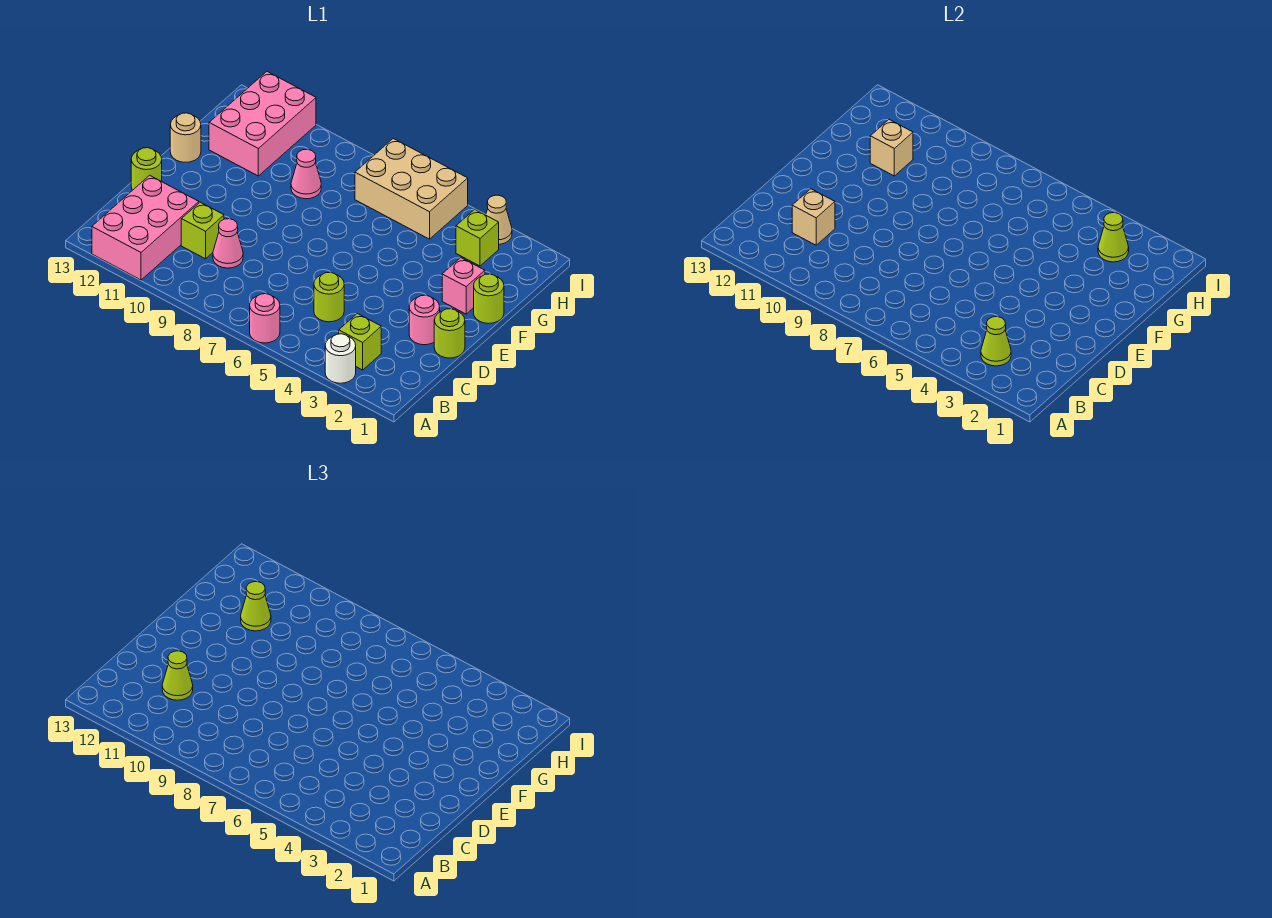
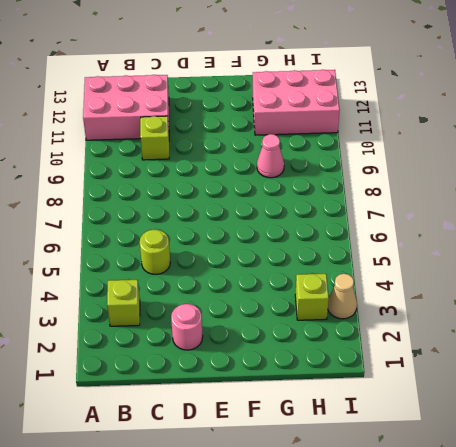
none -> white round brick A3 level 1
none -> pink round brick A6 level 1
none -> pink cone C9 level 1

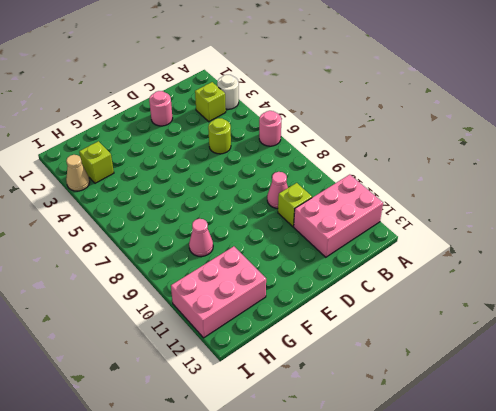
none -> lime round brick D1 level 1
none -> lime round brick D13 level 1
none -> lime round brick F1 level 1

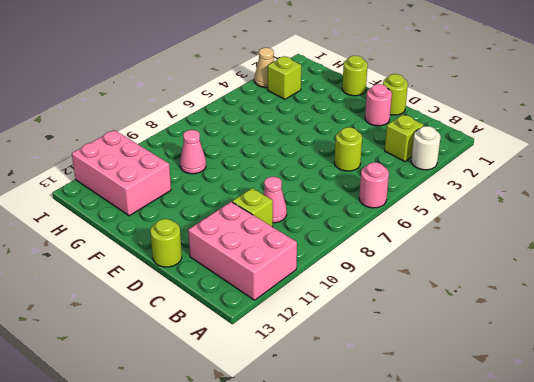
none -> pink brick F2 level 1
none -> tan round brick F13 level 1
none -> tan brick H5:I7 level 1

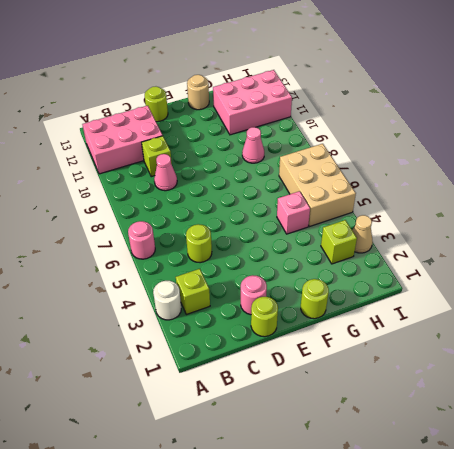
pink brick G5 level 1 -> pink brick F2 level 1
none -> lime cone B3 level 2
none -> tan brick C11 level 2
none -> tan brick G11 level 2

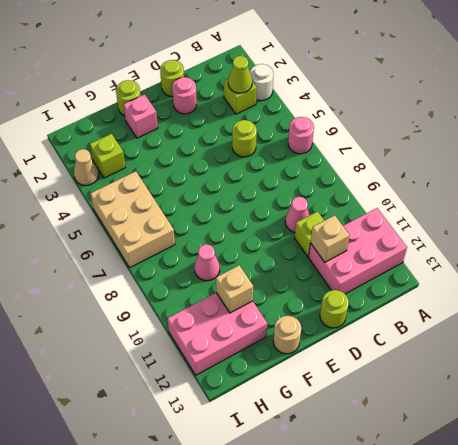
none -> lime cone H3 level 2
none -> lime cone C11 level 3
none -> lime cone G11 level 3

